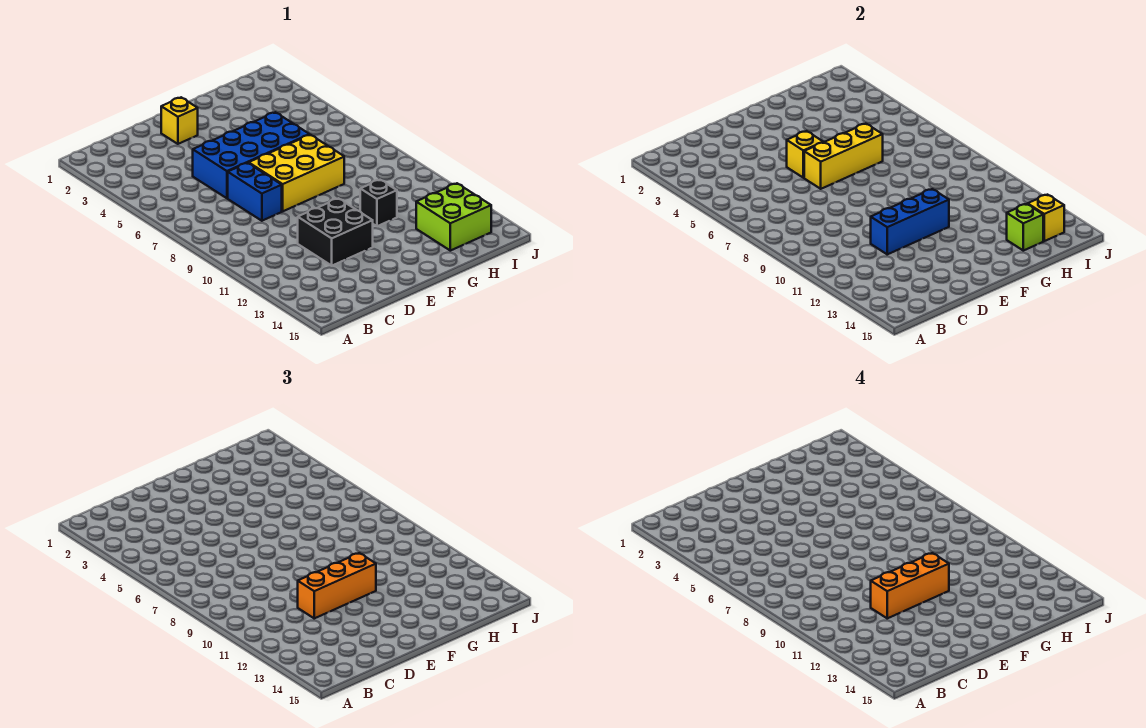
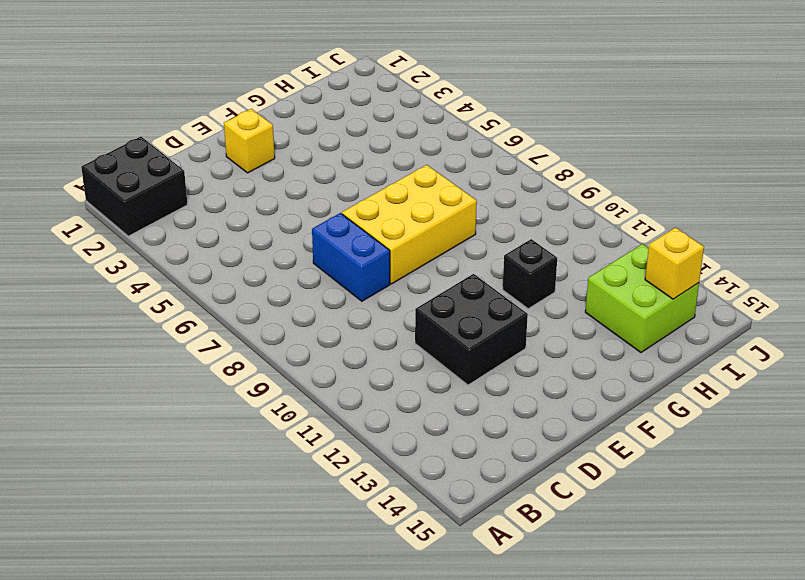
black brick A1:B2 level 1 -> none
none -> blue brick D5:G6 level 1
none -> blue brick D11:F11 level 2
none -> yellow brick E5 level 2

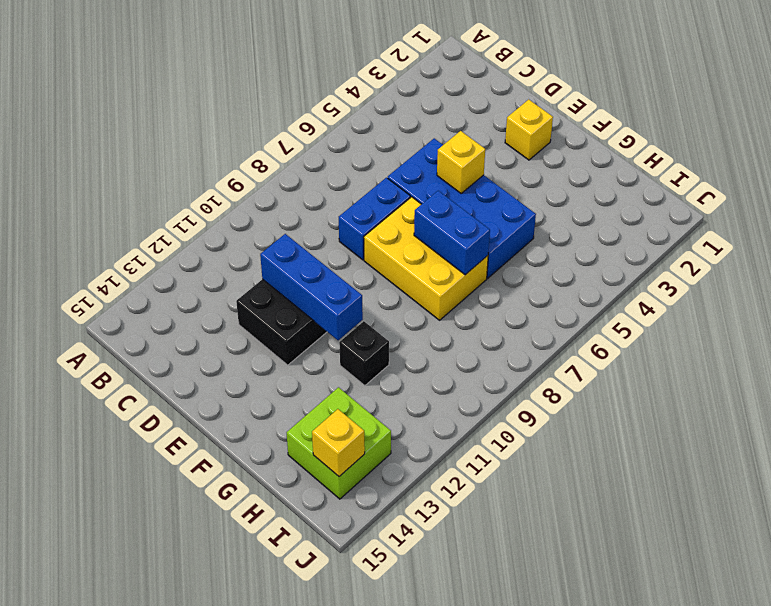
blue brick F7:G7 level 2 -> none
none -> yellow brick E6:G6 level 2
none -> lime brick H14 level 2
none -> orange brick D11:F11 level 3

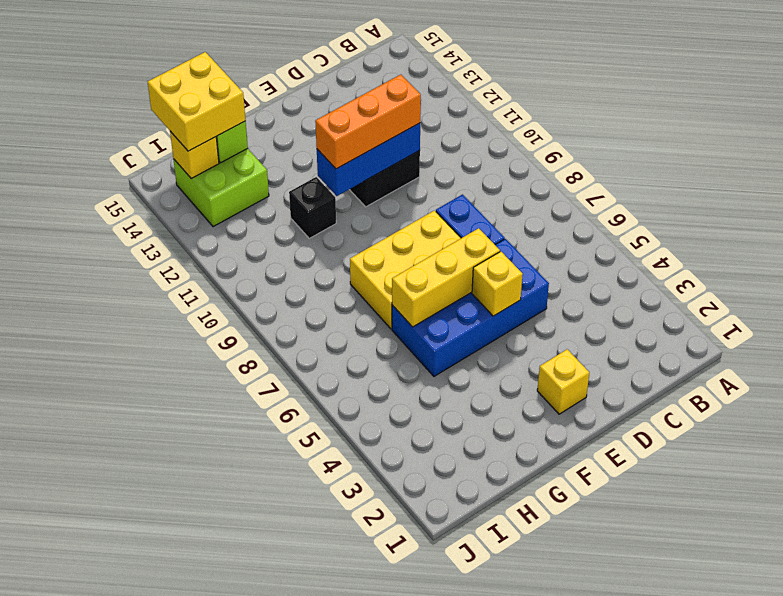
yellow brick H14:I15 level 3 -> none
none -> orange brick D11:F11 level 4

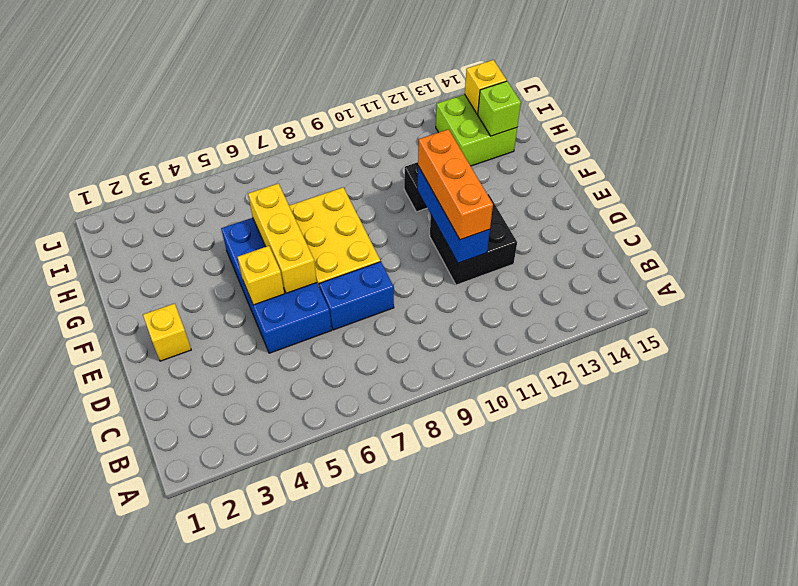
none -> orange brick D11:F11 level 4

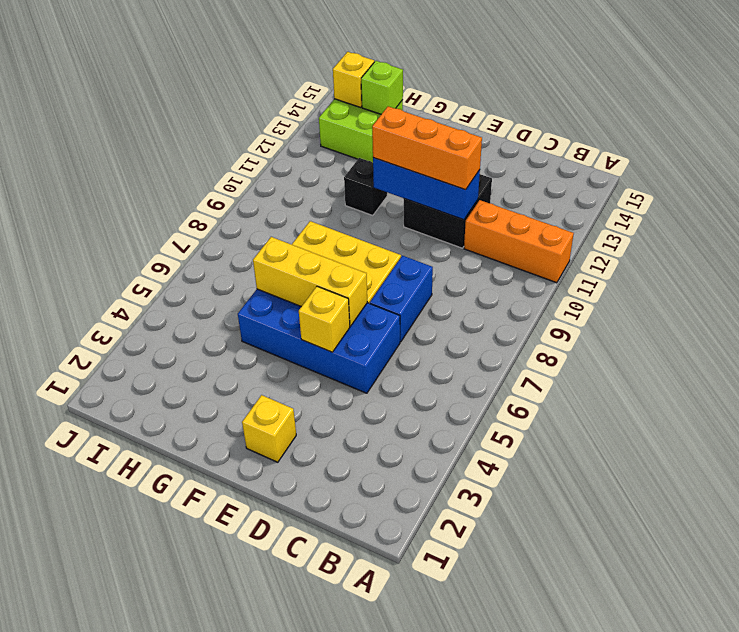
orange brick A11:C11 level 1 -> orange brick D11:F11 level 4

